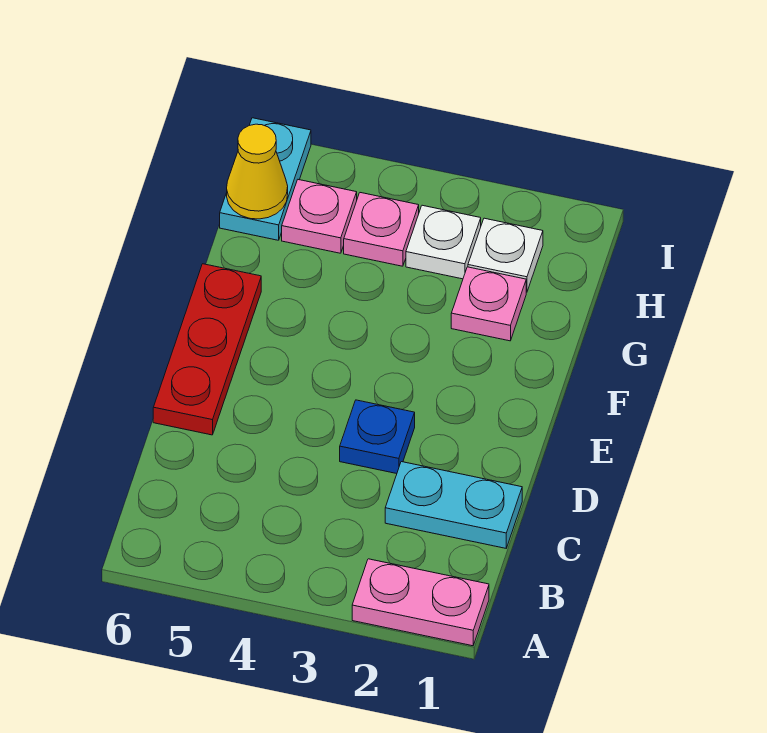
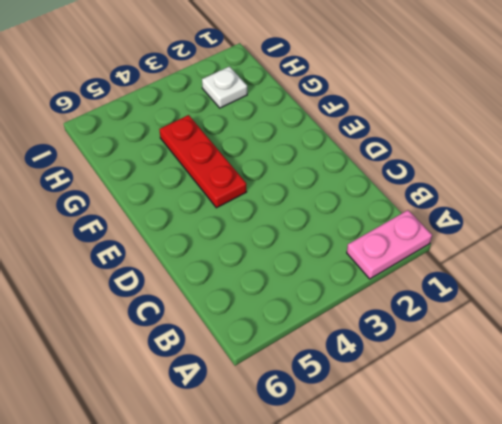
red plate E4:G4 level 1 -> red plate D6:F6 level 1
none -> cyan plate C1:C2 level 1
none -> blue plate D3 level 1

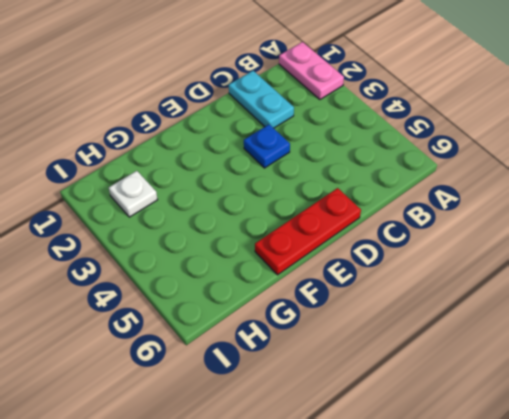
none -> pink plate G2 level 1
none -> white plate H3 level 1

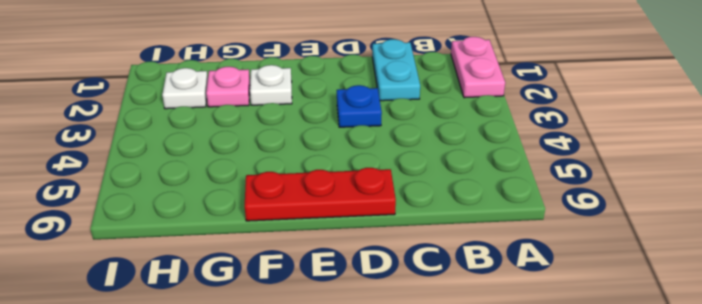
white plate F2 level 1 -> white plate H3 level 1
none -> pink plate H4 level 1
none -> pink plate H5 level 1

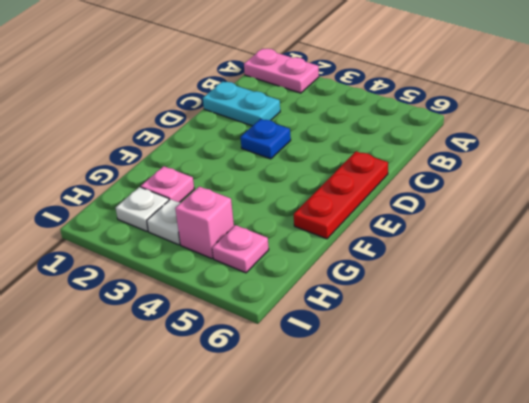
pink brick H4 level 1 -> pink plate H4 level 1
none -> cyan plate H6:I6 level 1
none -> yellow cone H6 level 2

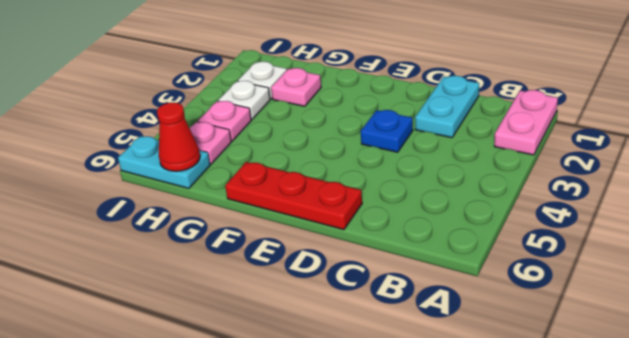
red cone H6 level 2 -> yellow cone H6 level 2

